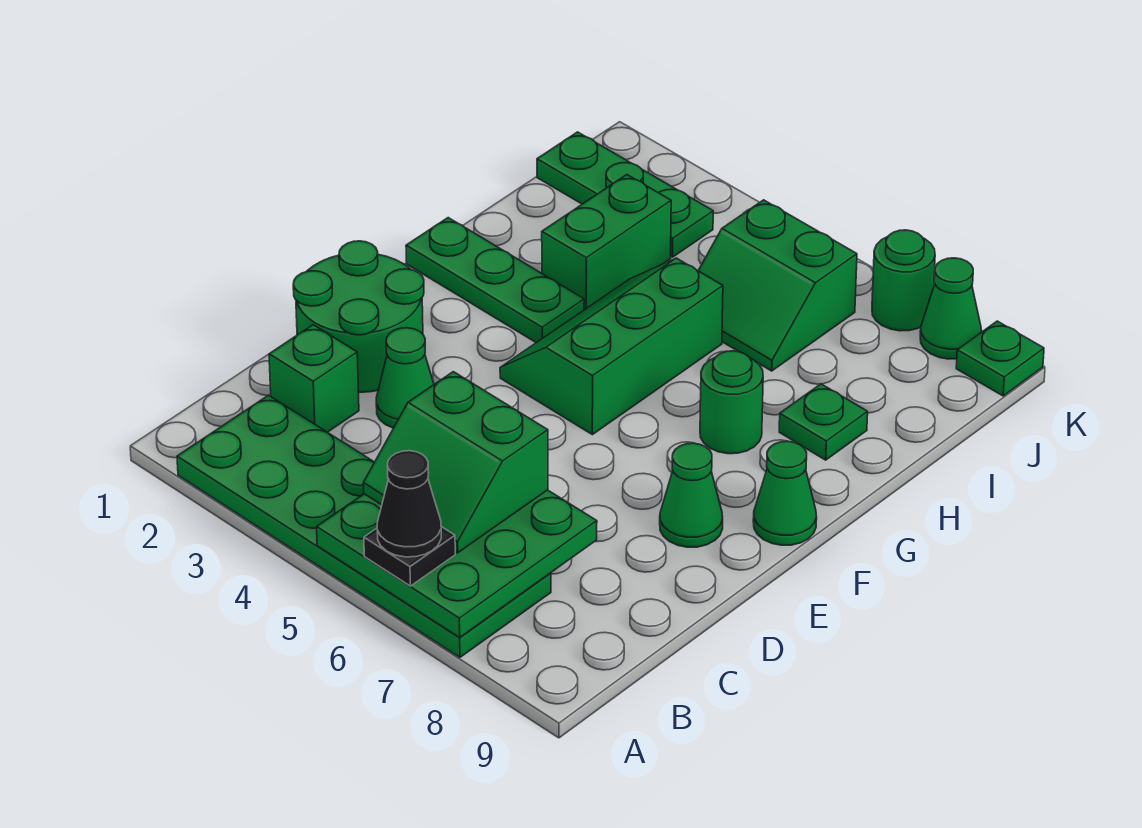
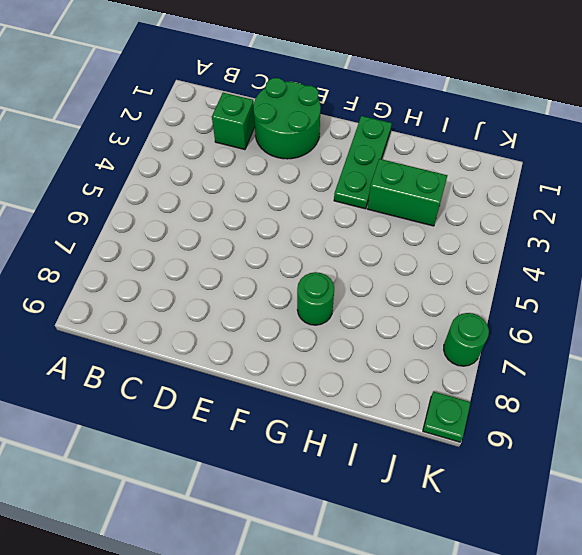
none -> green plate A2:B7 level 1
none -> green cone D3 level 1
none -> green cone E8 level 1

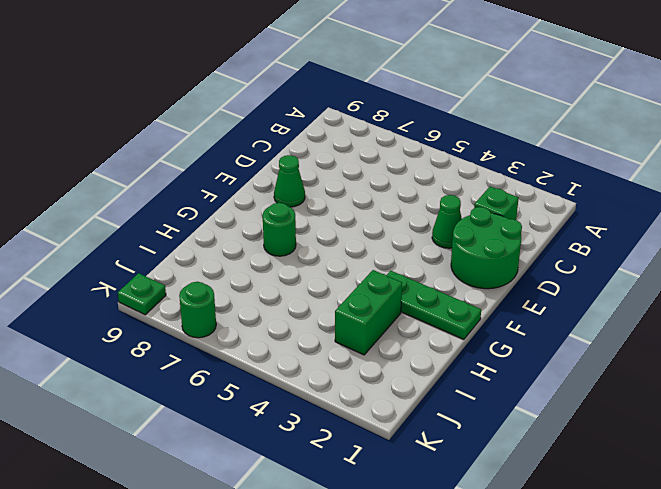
none -> green plate A2:B7 level 1
none -> green slope F4:H5 level 1 top 5
none -> green cone F9 level 1

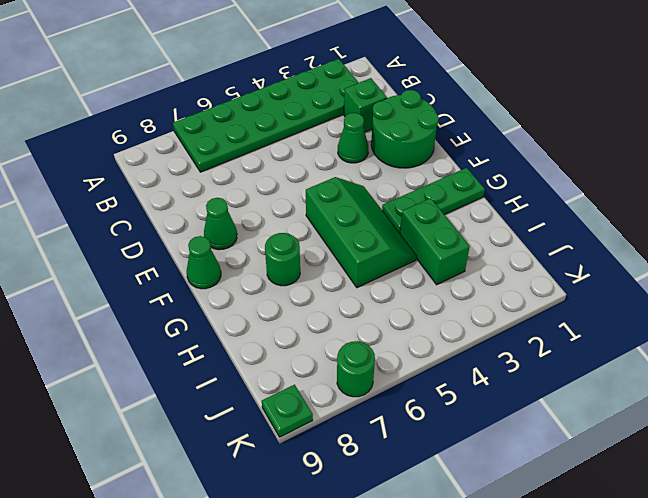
none -> green plate H8 level 1
none -> green slope I5:J6 level 1 top J
none -> green plate J1:J3 level 1

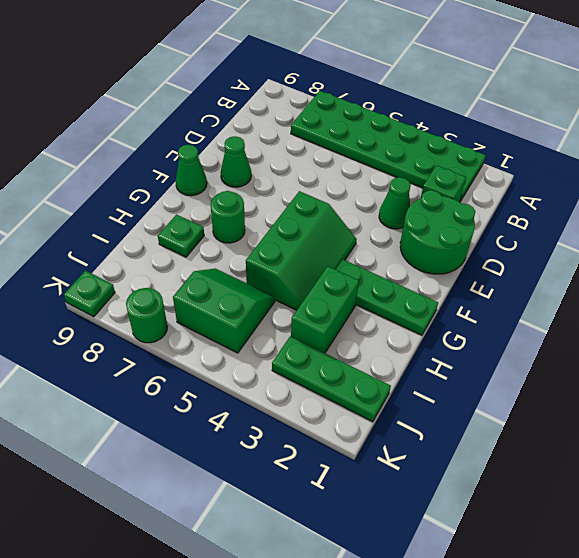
none -> green cone K8 level 1
none -> green plate A5:C7 level 2
none -> black plate A6 level 3

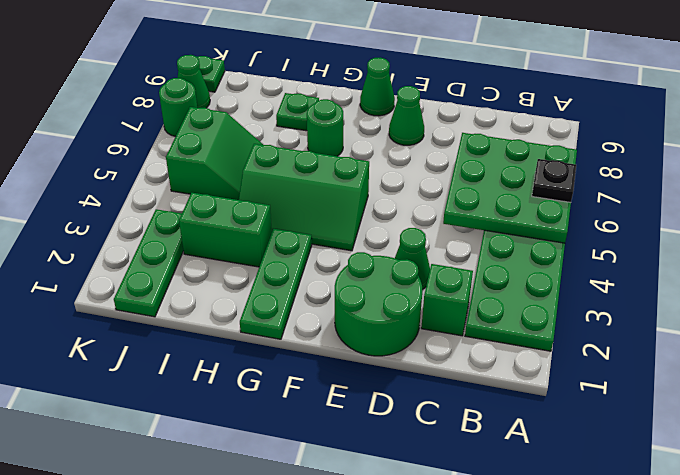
none -> green slope B5:C6 level 3 top C
none -> black cone A6 level 4

